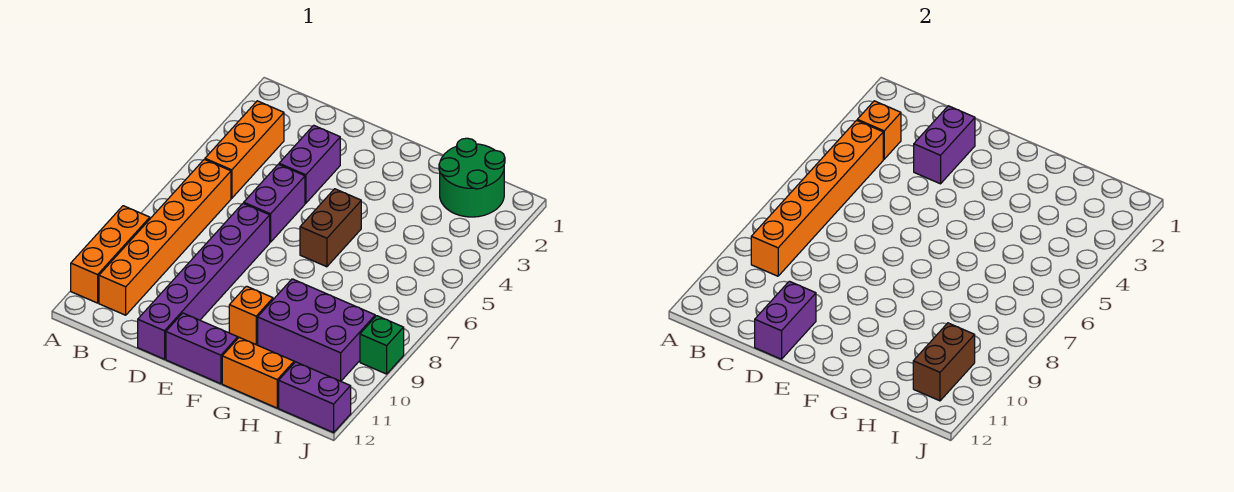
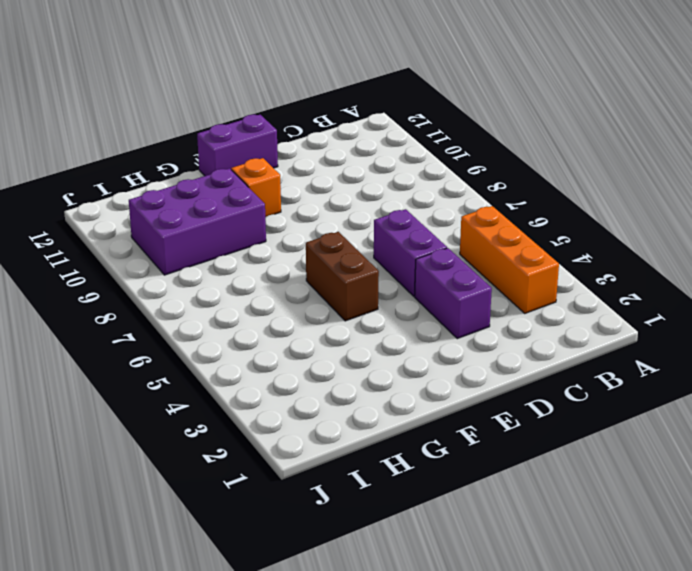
none -> orange brick A9:A11 level 1
none -> orange brick B6:B11 level 1
none -> purple brick D7:D12 level 1

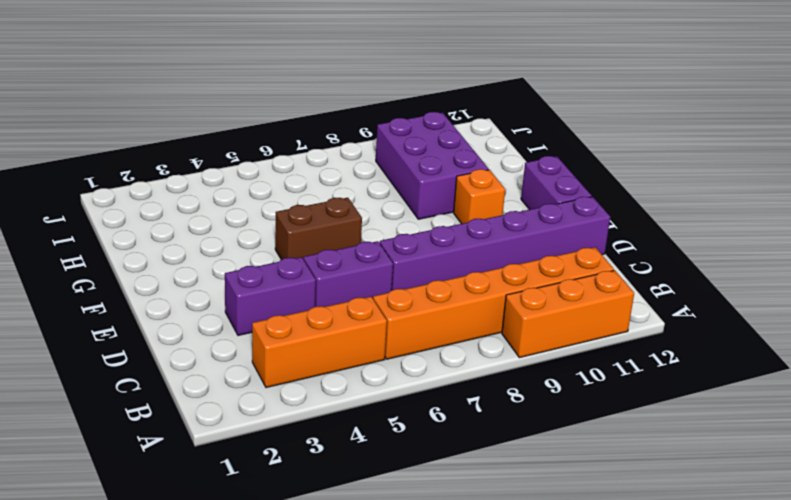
none -> orange brick G12:H12 level 1
none -> green round brick H1:I2 level 1
none -> purple brick I12:J12 level 1

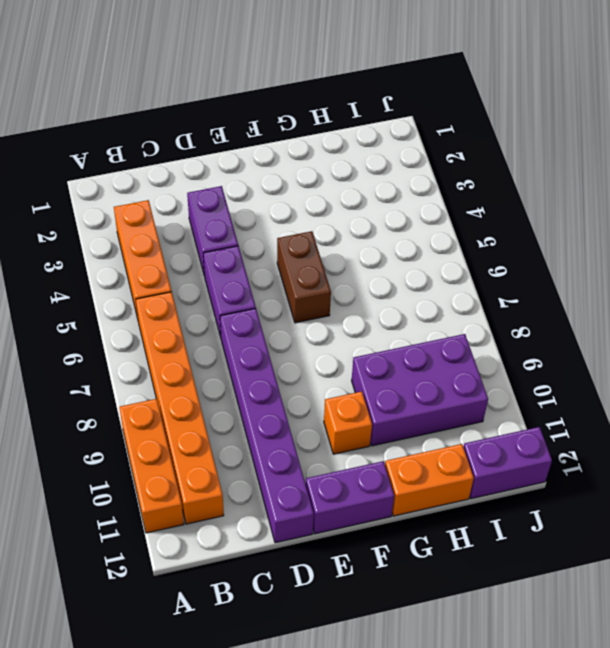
none -> green round brick H1:I2 level 1
none -> green brick J9 level 1
none -> orange brick B3 level 2

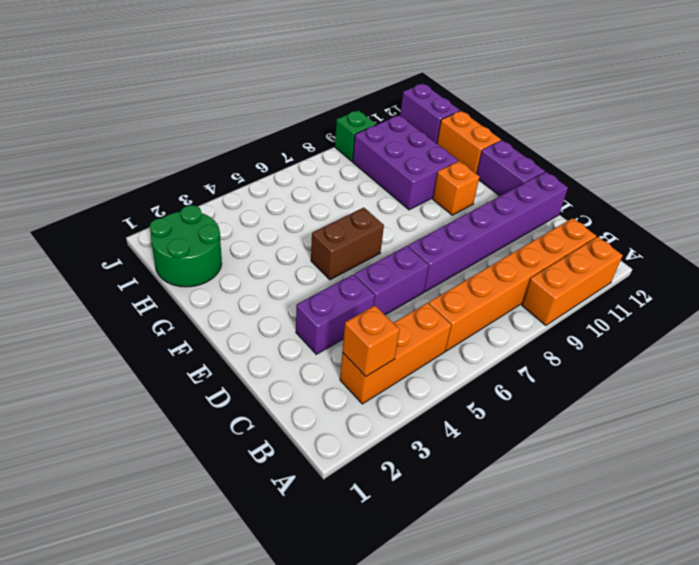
none -> orange brick B4:B9 level 2
none -> purple brick D2:D3 level 2
none -> purple brick D11:D12 level 2

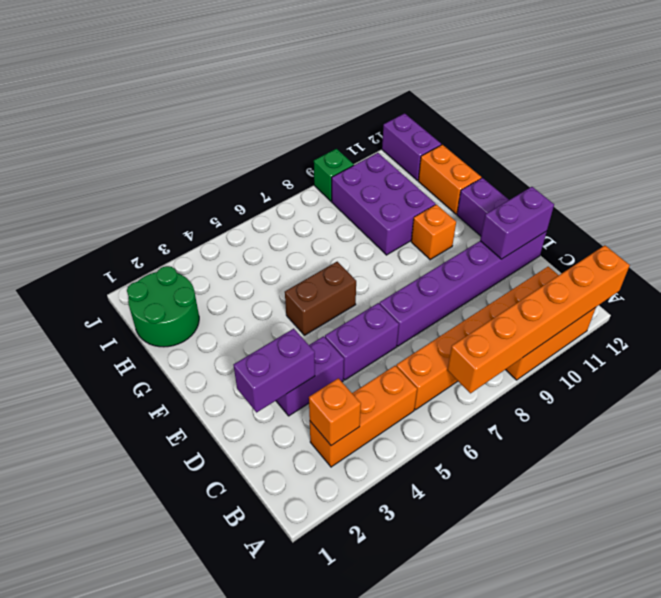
orange brick A7:A12 level 2 -> orange brick B4:B9 level 2
none -> brown brick I10:I11 level 2

